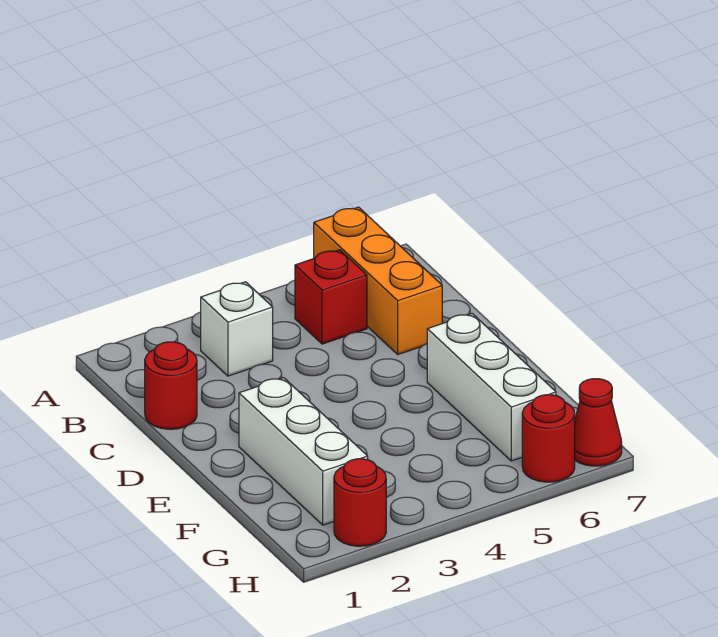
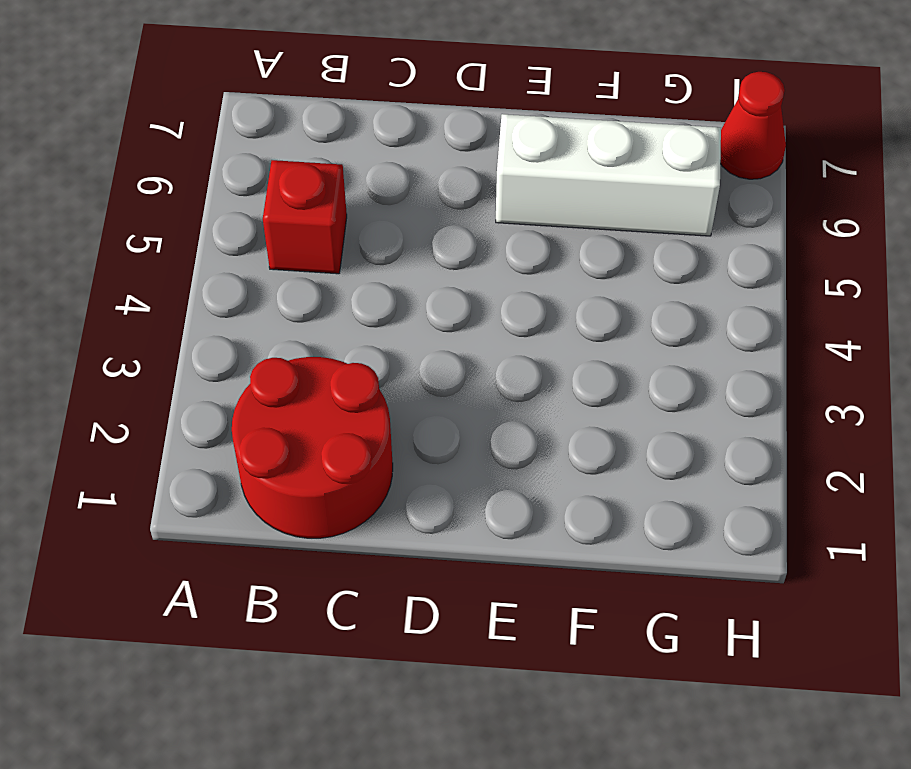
red round brick B1:C2 level 1 -> red round brick C1 level 1
none -> orange brick A6:C6 level 1
none -> white brick B3 level 1

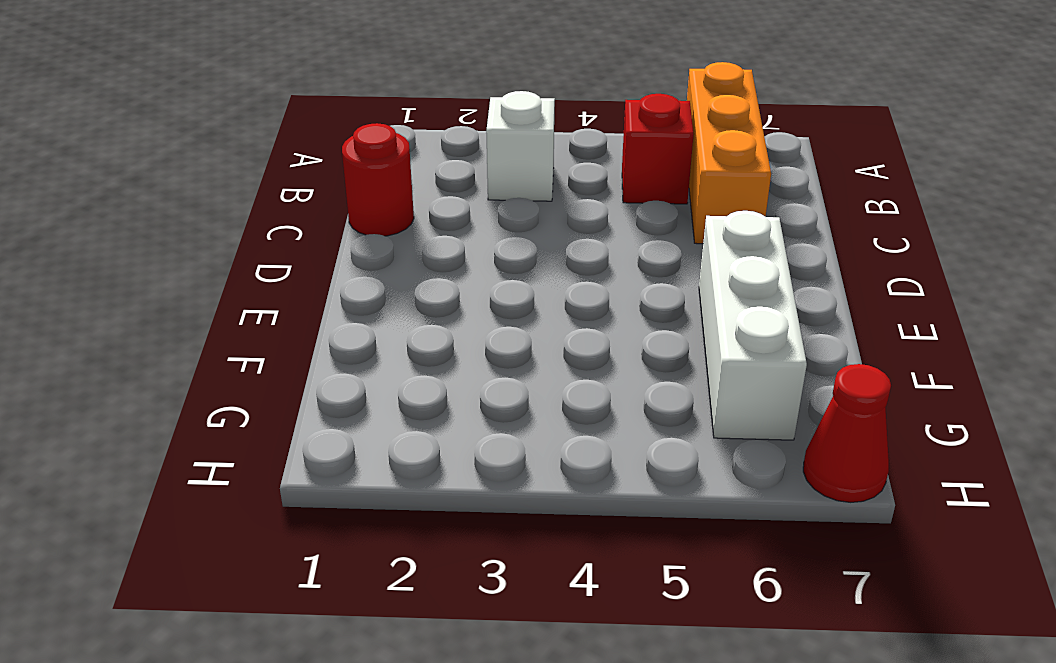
none -> white brick E2:G2 level 1
none -> red round brick H2 level 1

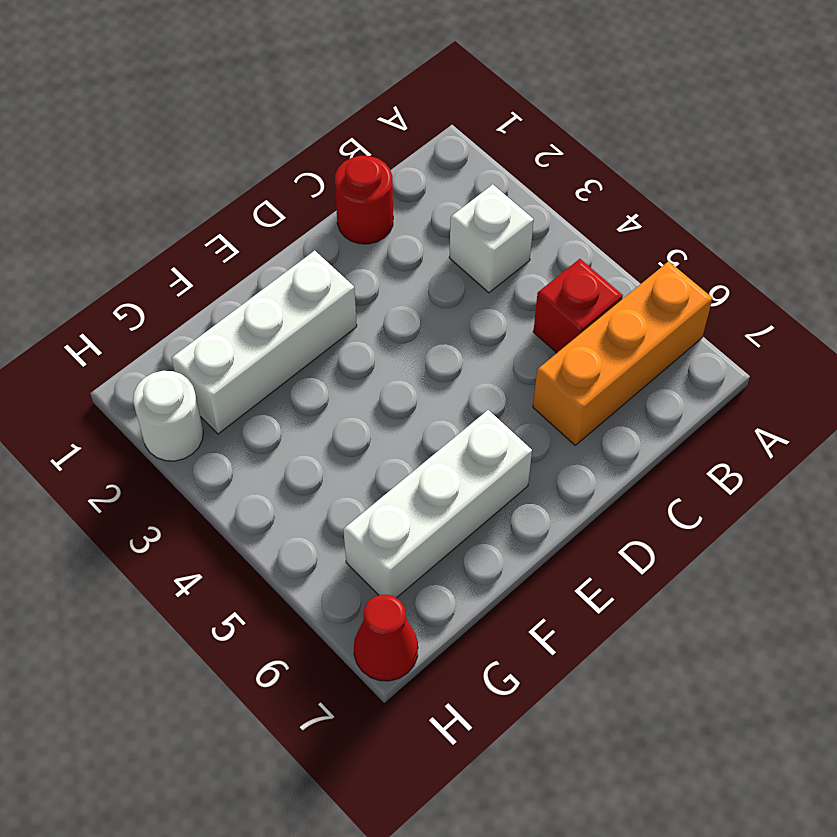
white round brick H2 level 1 -> red round brick H2 level 1
none -> red round brick H6 level 1

